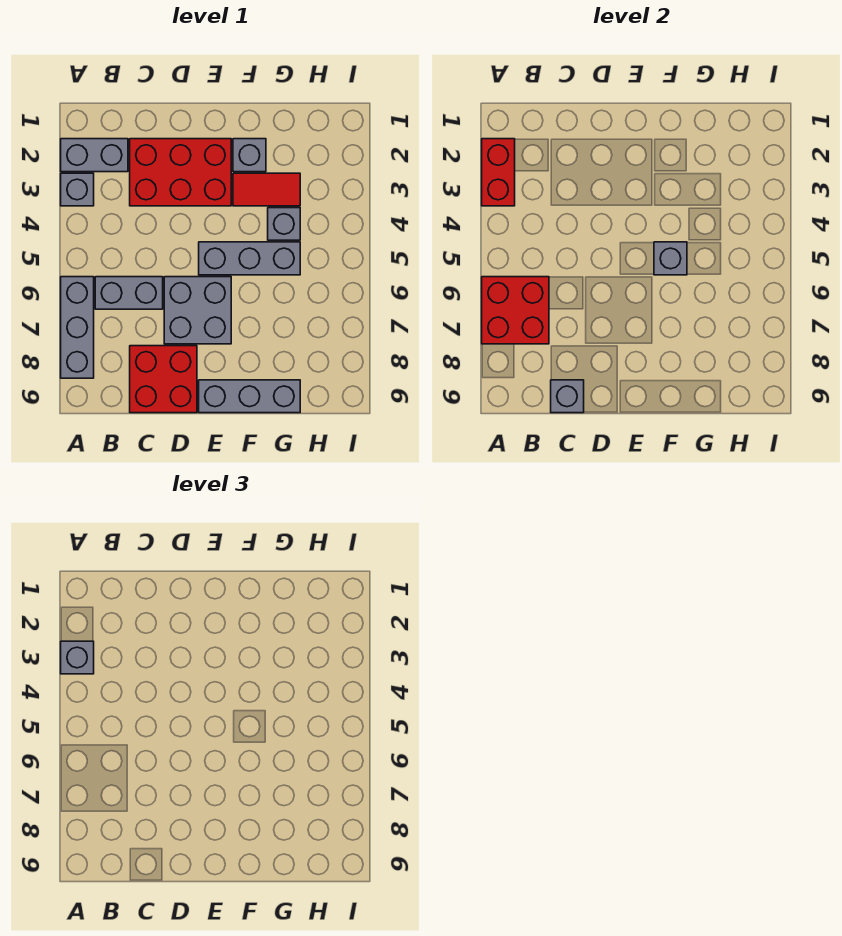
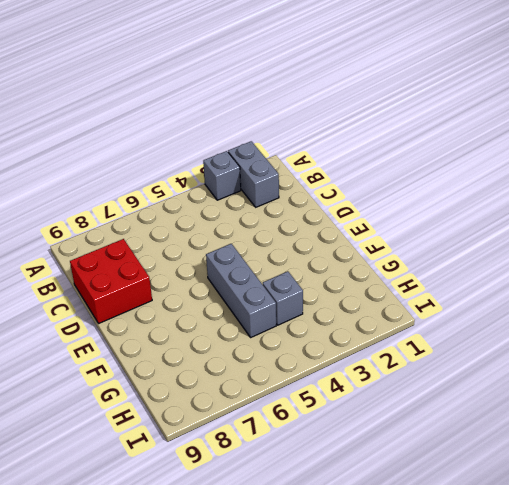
none -> grey brick A6:A8 level 1
none -> grey brick B6:C6 level 1
none -> red brick C2:E3 level 1

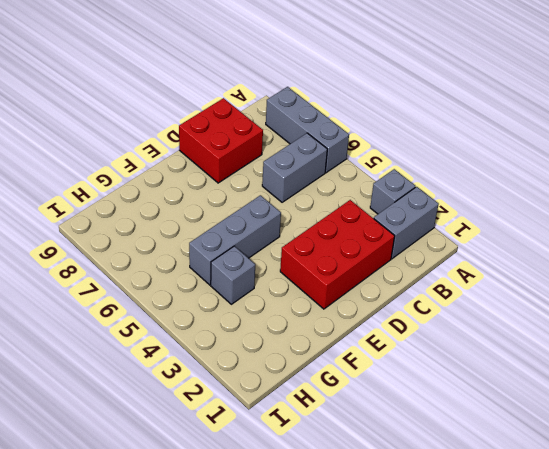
none -> grey brick D6:E7 level 1
none -> grey brick E9:G9 level 1
none -> grey brick F2 level 1

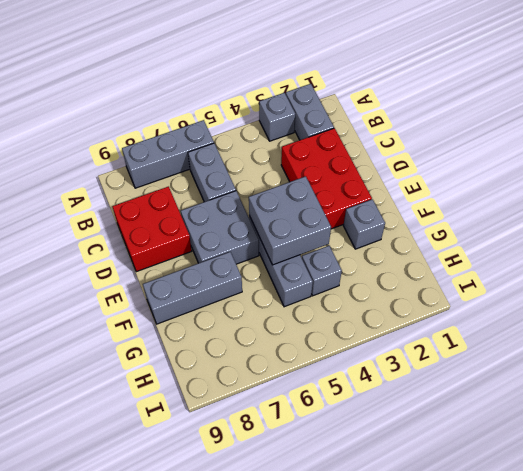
grey brick E4:F5 level 2 -> grey brick F5 level 2
grey brick F7:F9 level 1 -> grey brick E9:G9 level 1
none -> red tile F3:G3 level 1
none -> red brick A2:A3 level 2
none -> red brick A6:B7 level 2

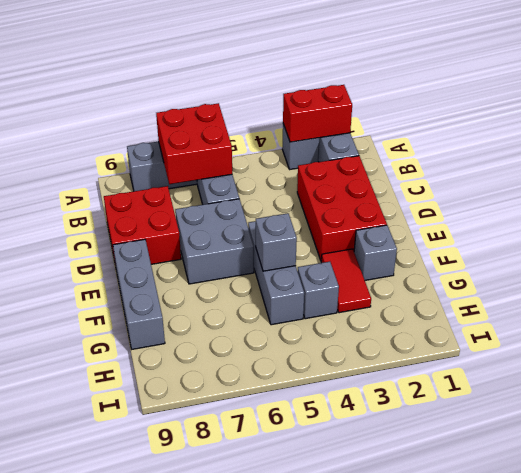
none -> grey brick C9 level 2
none -> grey brick A3 level 3

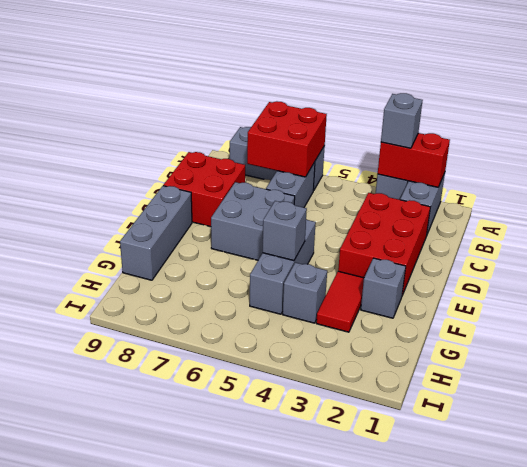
none -> grey brick C9 level 2

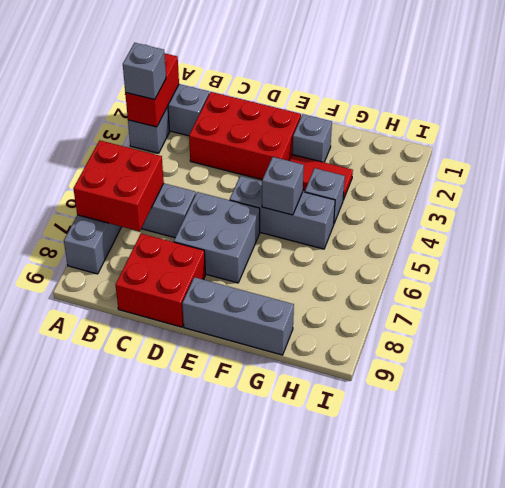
none -> grey brick C9 level 2

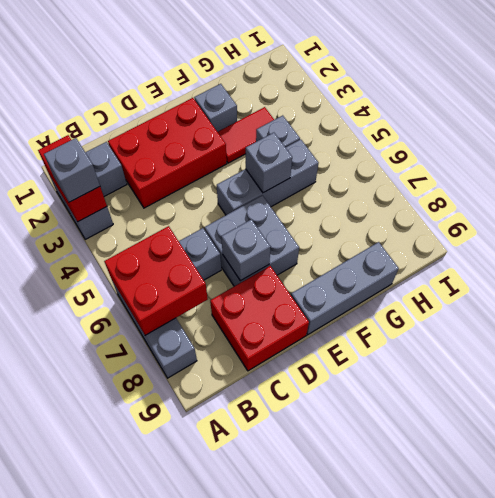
grey brick D7 level 2 -> grey brick C9 level 2

